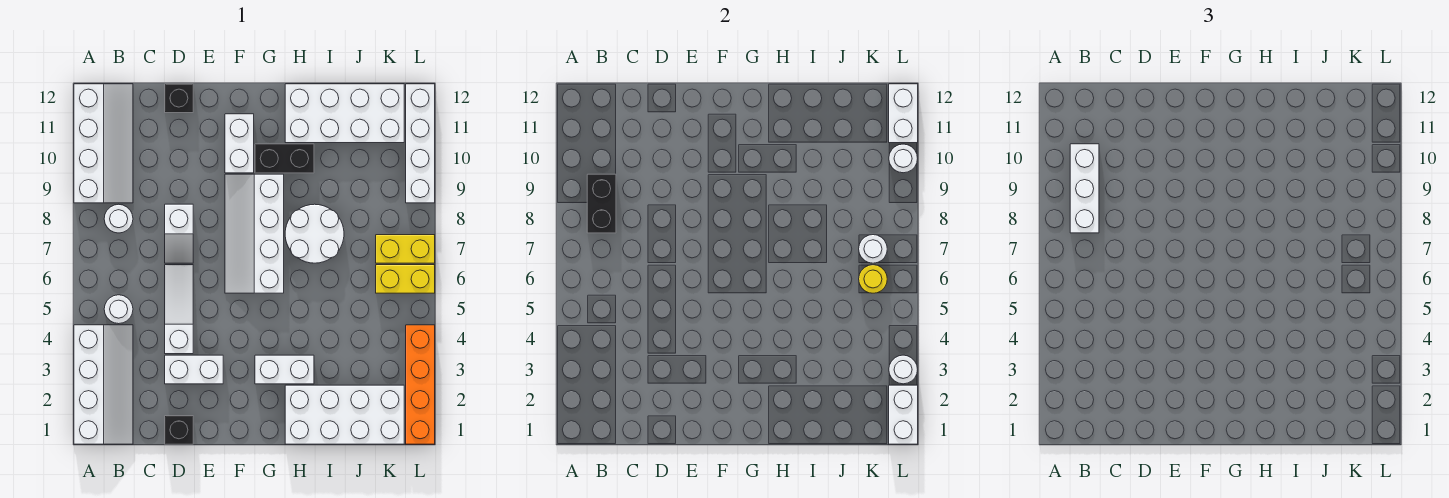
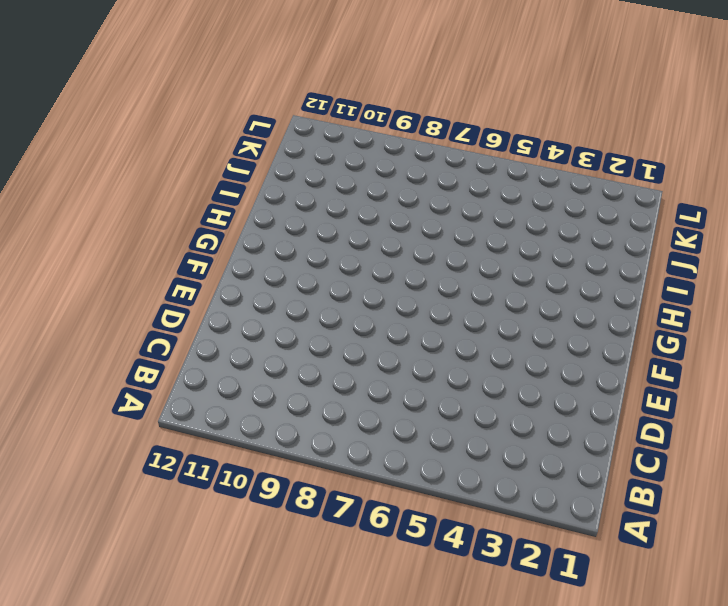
none -> white slope A1:B4 level 1 top A
none -> white slope A9:B12 level 1 top A
none -> white round brick B5 level 1

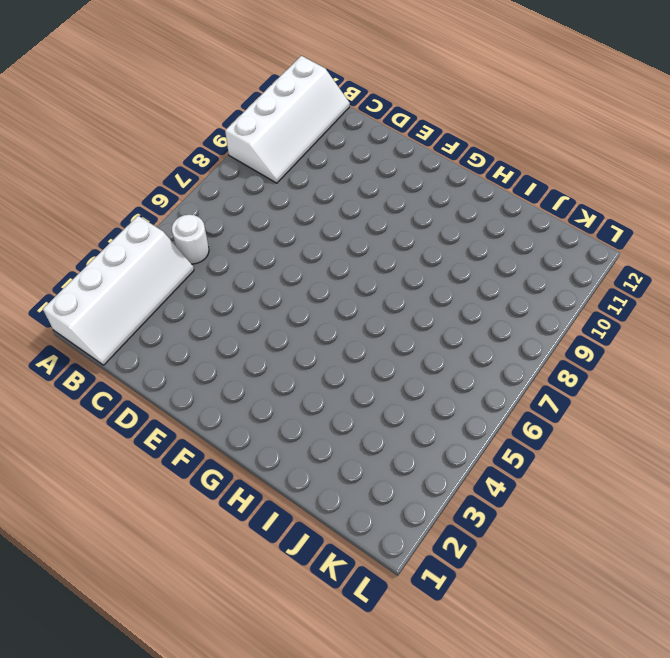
none -> white round brick B8 level 1
none -> black brick D1 level 1
none -> white brick D3:E3 level 1

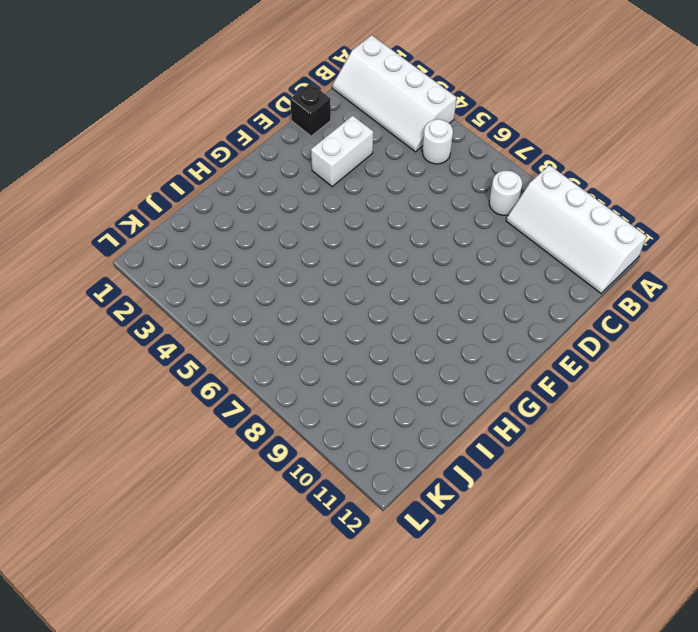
none -> white slope D4:D6 level 1 top 4
none -> white slope D7:D8 level 1 top 8
none -> black brick D12 level 1

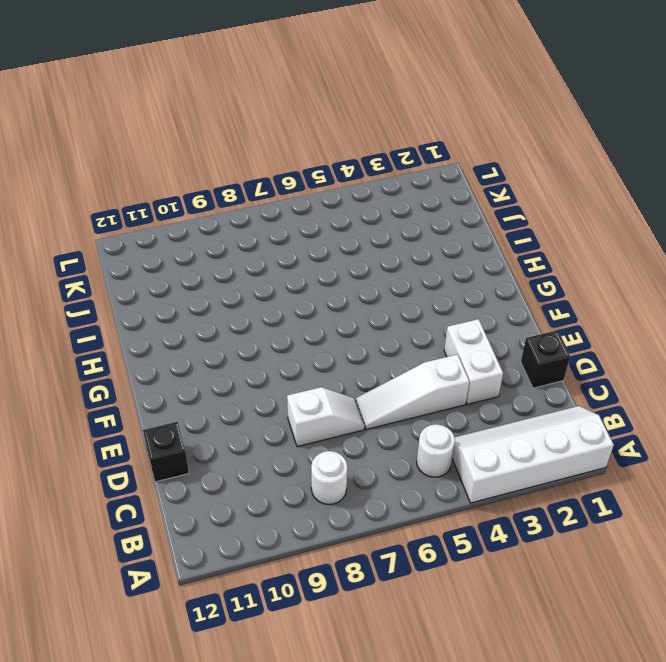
none -> white slope A9:B12 level 1 top A
none -> white slope F6:G9 level 1 top G
none -> white brick F10:F11 level 1

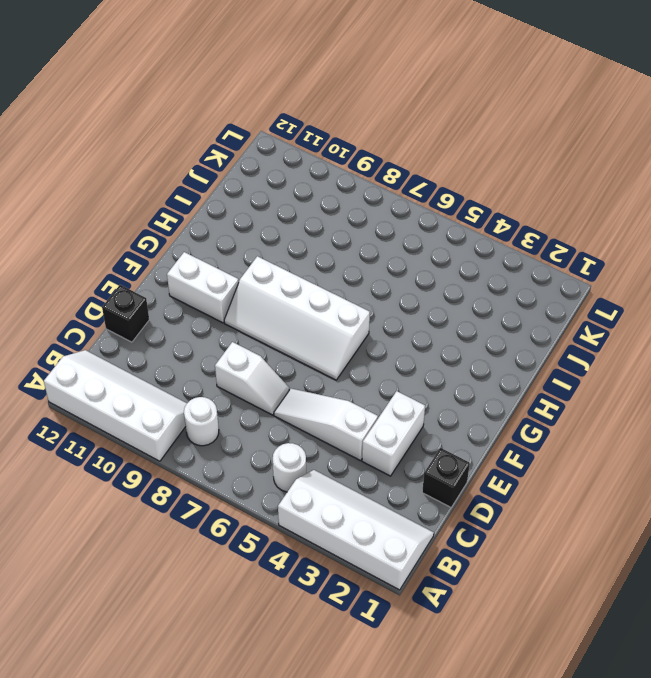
none -> white brick G3:H3 level 1
none -> black brick G10:H10 level 1
none -> white brick H1:K2 level 1

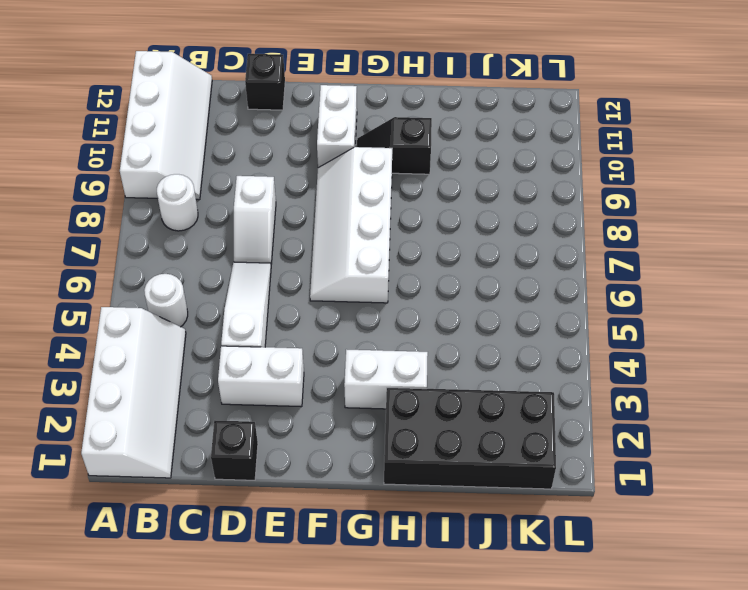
black slope G10:H10 level 1 top H -> black brick G10:H10 level 1
black brick H1:K2 level 1 -> white brick H1:K2 level 1
none -> white round brick H7:I8 level 1
none -> white brick H11:K12 level 1
none -> yellow brick K6:L6 level 1

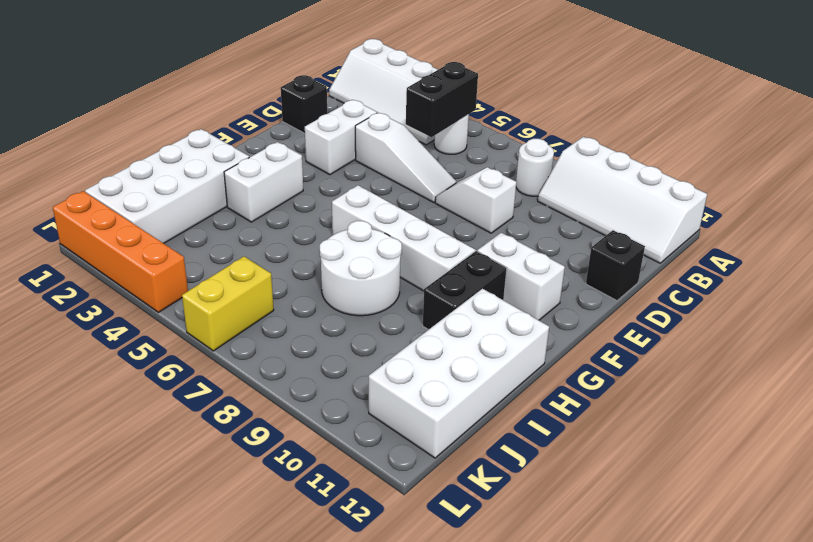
black brick B5:C5 level 2 -> black brick B8:B9 level 2
none -> yellow brick K7:L7 level 1
none -> white brick L9:L12 level 1
none -> yellow round brick K6 level 2

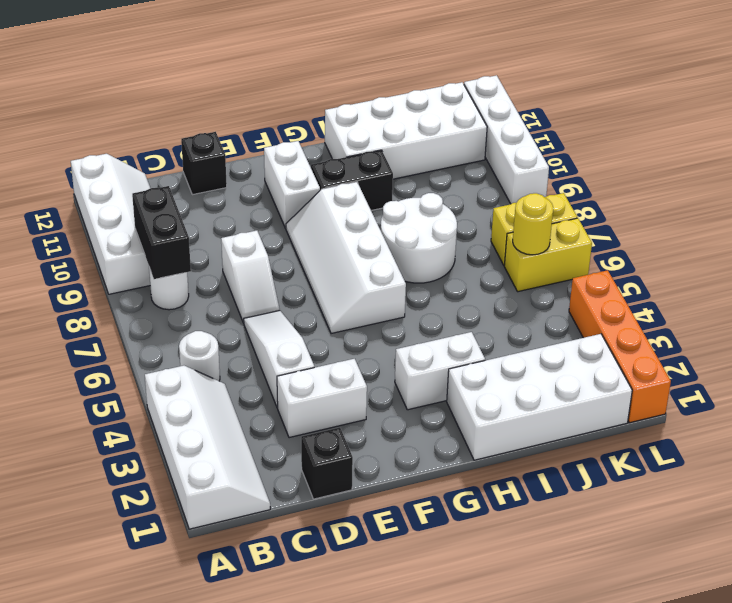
none -> white round brick K7 level 2
none -> white brick L1:L2 level 2
none -> white round brick L3 level 2

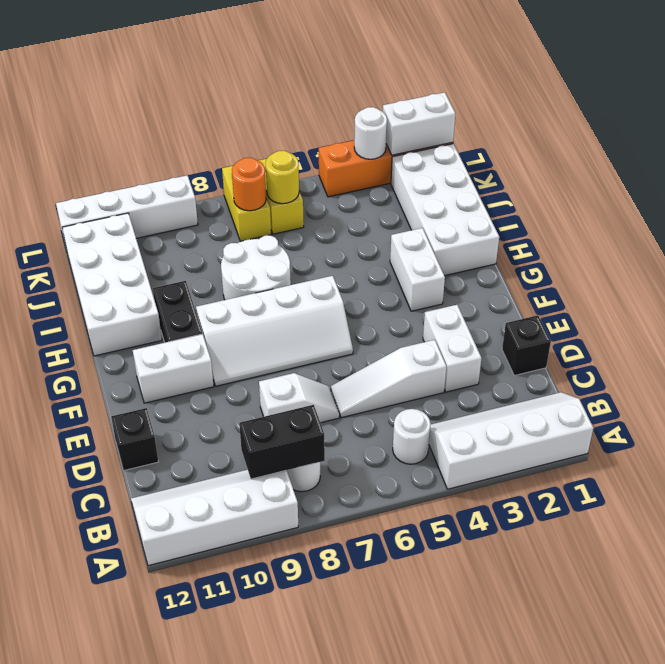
orange round brick K7 level 2 -> white round brick K7 level 2
none -> white round brick L10 level 2
none -> white brick L11:L12 level 2
none -> white brick B8:B10 level 3

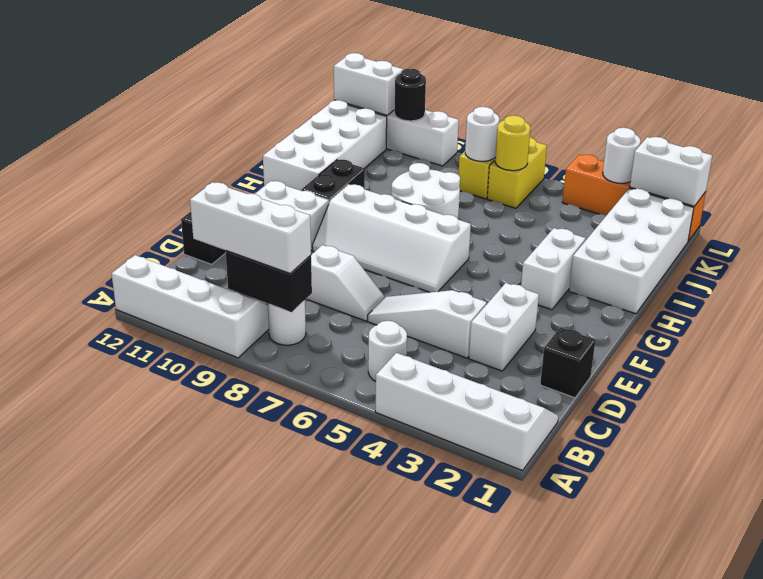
black round brick L10 level 2 -> white round brick L10 level 2

